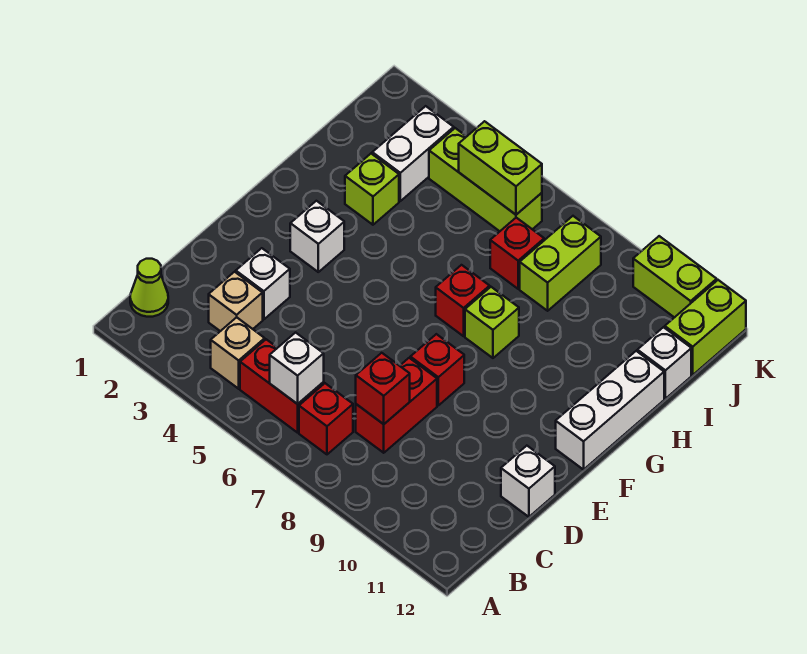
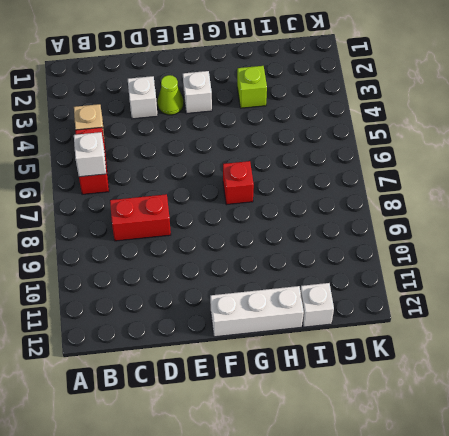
lime cone E3 level 1 -> lime cone B1 level 1
none -> red brick B7 level 1
none -> tan brick C3 level 1
none -> white brick D12 level 1

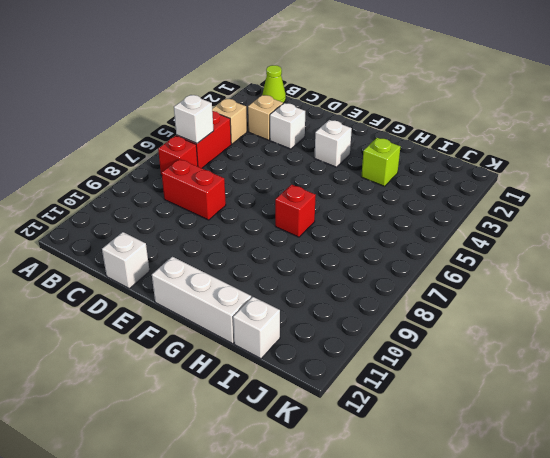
none -> red brick E8 level 1
none -> lime brick G8 level 1
none -> white brick I3:J3 level 1

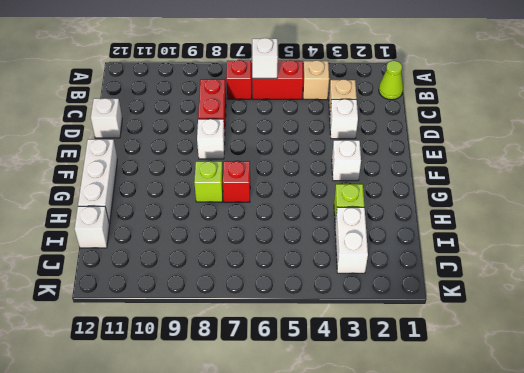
white brick E8 level 1 -> red brick E8 level 1
none -> red brick I7 level 1
none -> lime brick I8:J8 level 1
none -> lime brick J4:J6 level 1

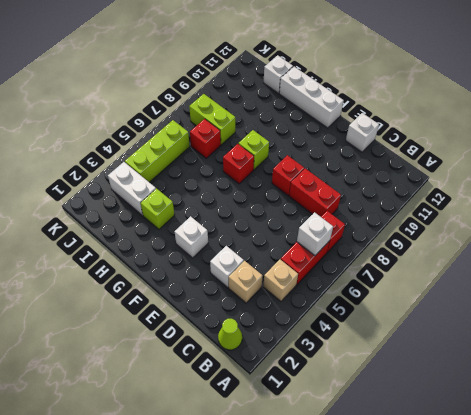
none -> lime brick J12:K12 level 1
none -> lime brick K10:K11 level 1
none -> red brick C8 level 2

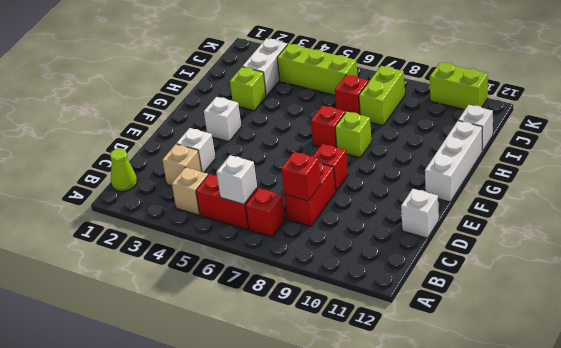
none -> lime brick J12:K12 level 1
none -> lime brick J5:J6 level 2

